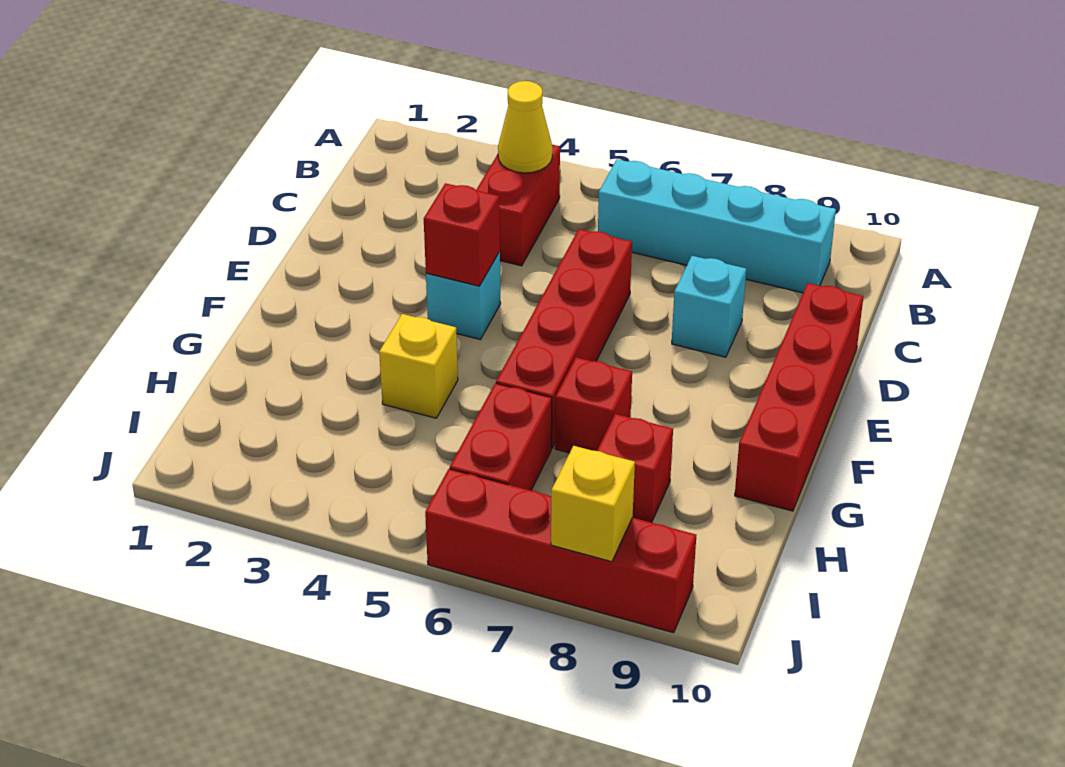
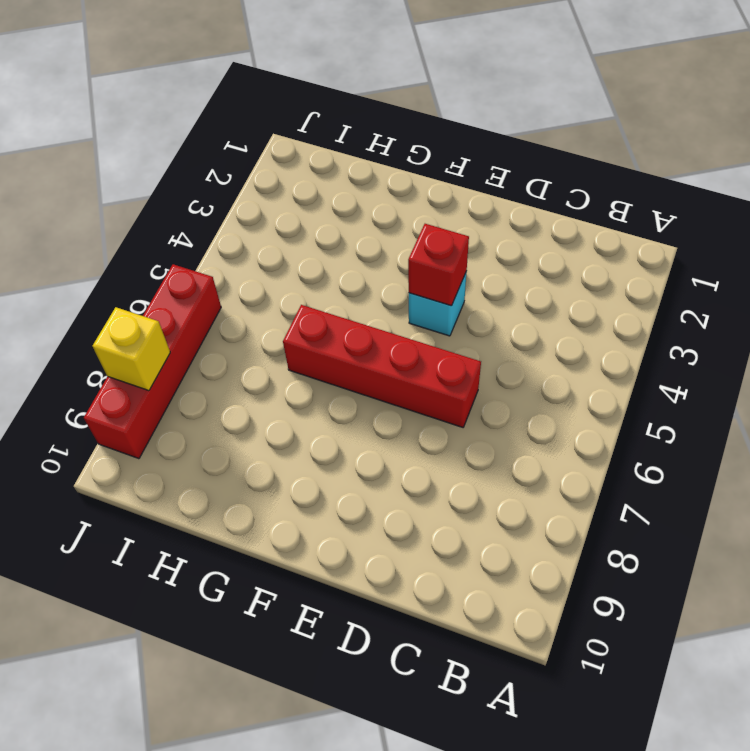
none -> red brick B4:C4 level 1
none -> cyan brick B6:B9 level 1
none -> cyan brick D8 level 1

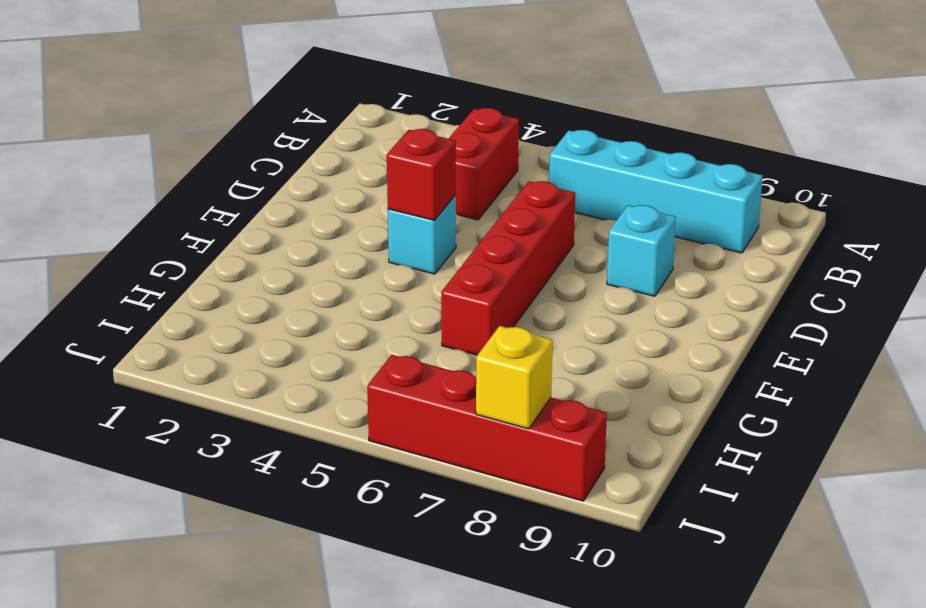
none -> red brick D10:G10 level 1
none -> yellow brick G4 level 1
none -> red brick G7 level 1

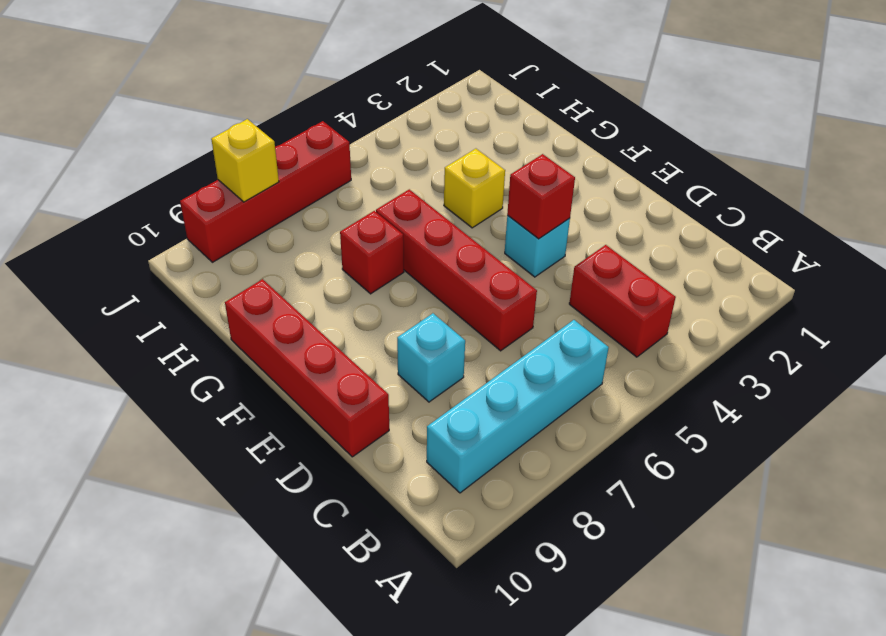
none -> red brick H6:I6 level 1
none -> red brick H8 level 1
none -> yellow cone B4 level 2

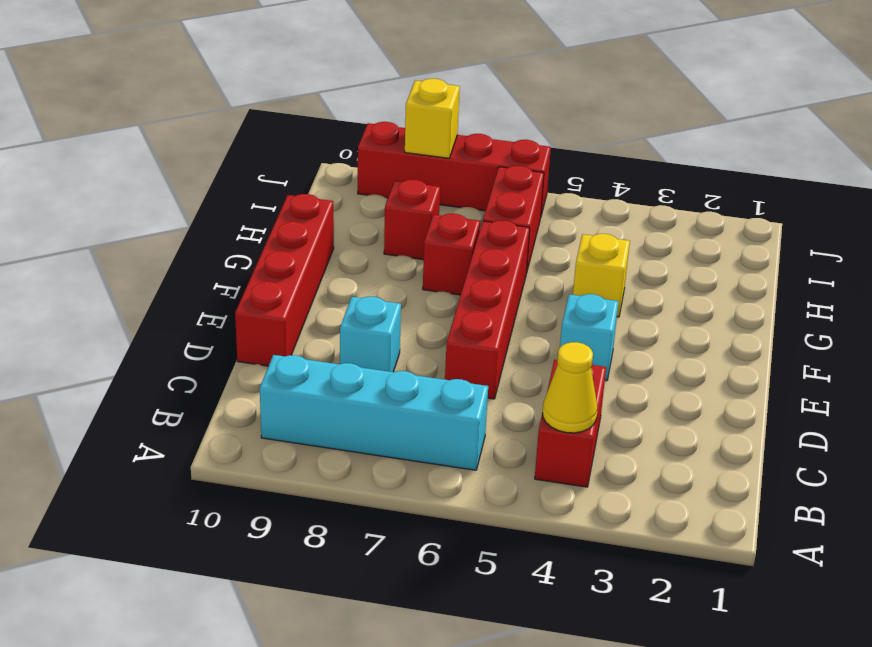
none -> red brick E4 level 2

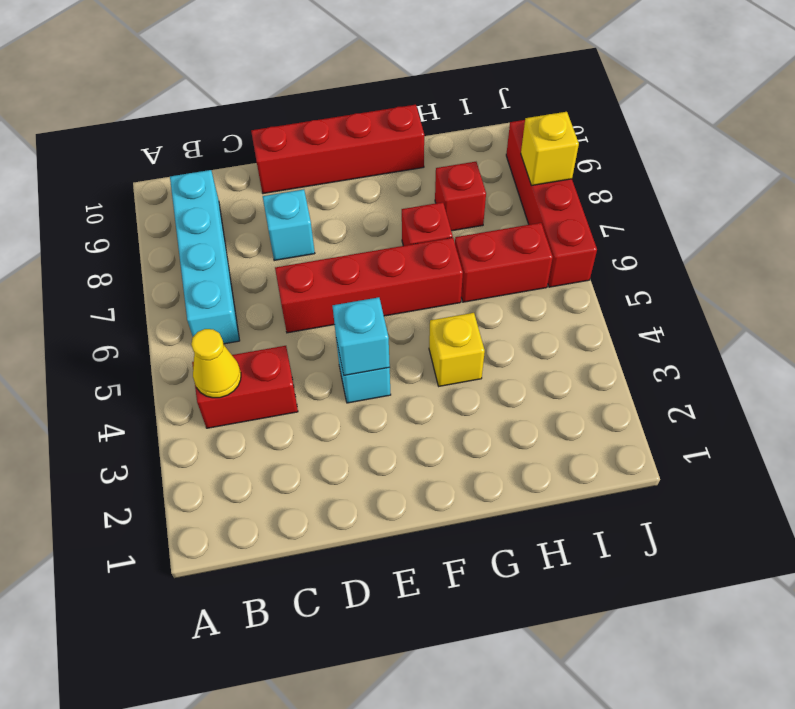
cyan brick E4 level 2 -> red brick E4 level 2

